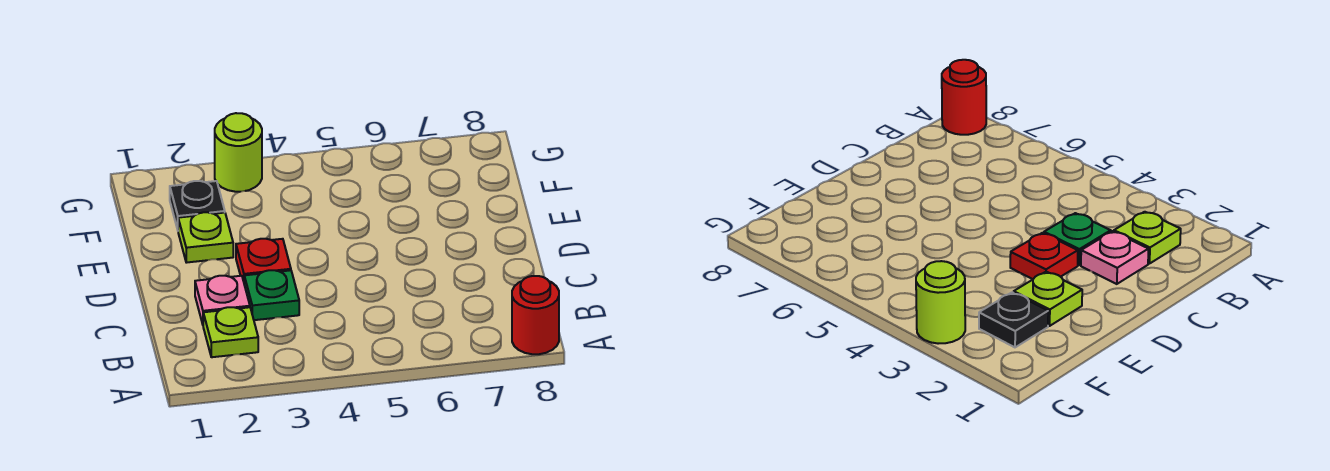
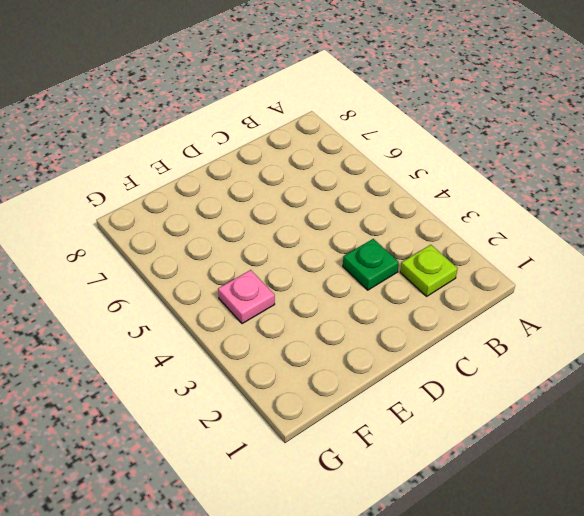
pink plate F4 level 1 -> pink plate C2 level 1
none -> red round brick A8 level 1
none -> red plate D3 level 1

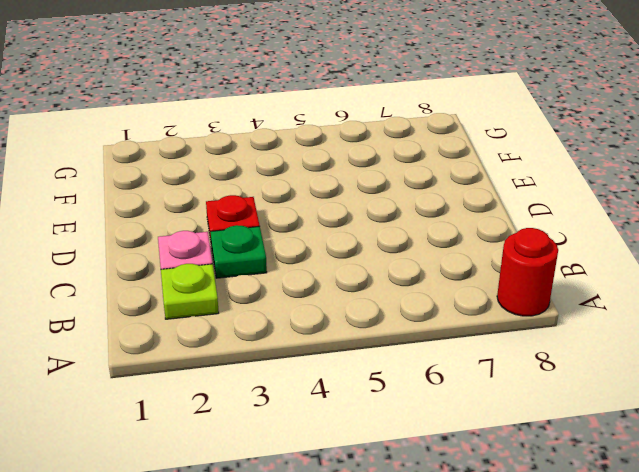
none -> lime plate E2 level 1
none -> black plate F2 level 1

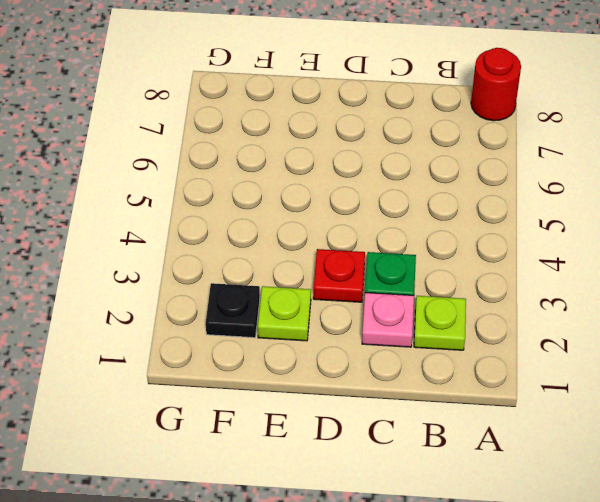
none -> lime round brick G3 level 1

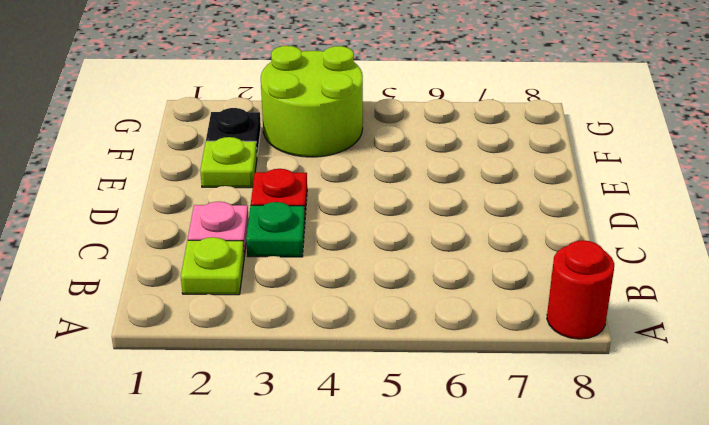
lime round brick F3:G4 level 1 -> lime round brick G3 level 1

